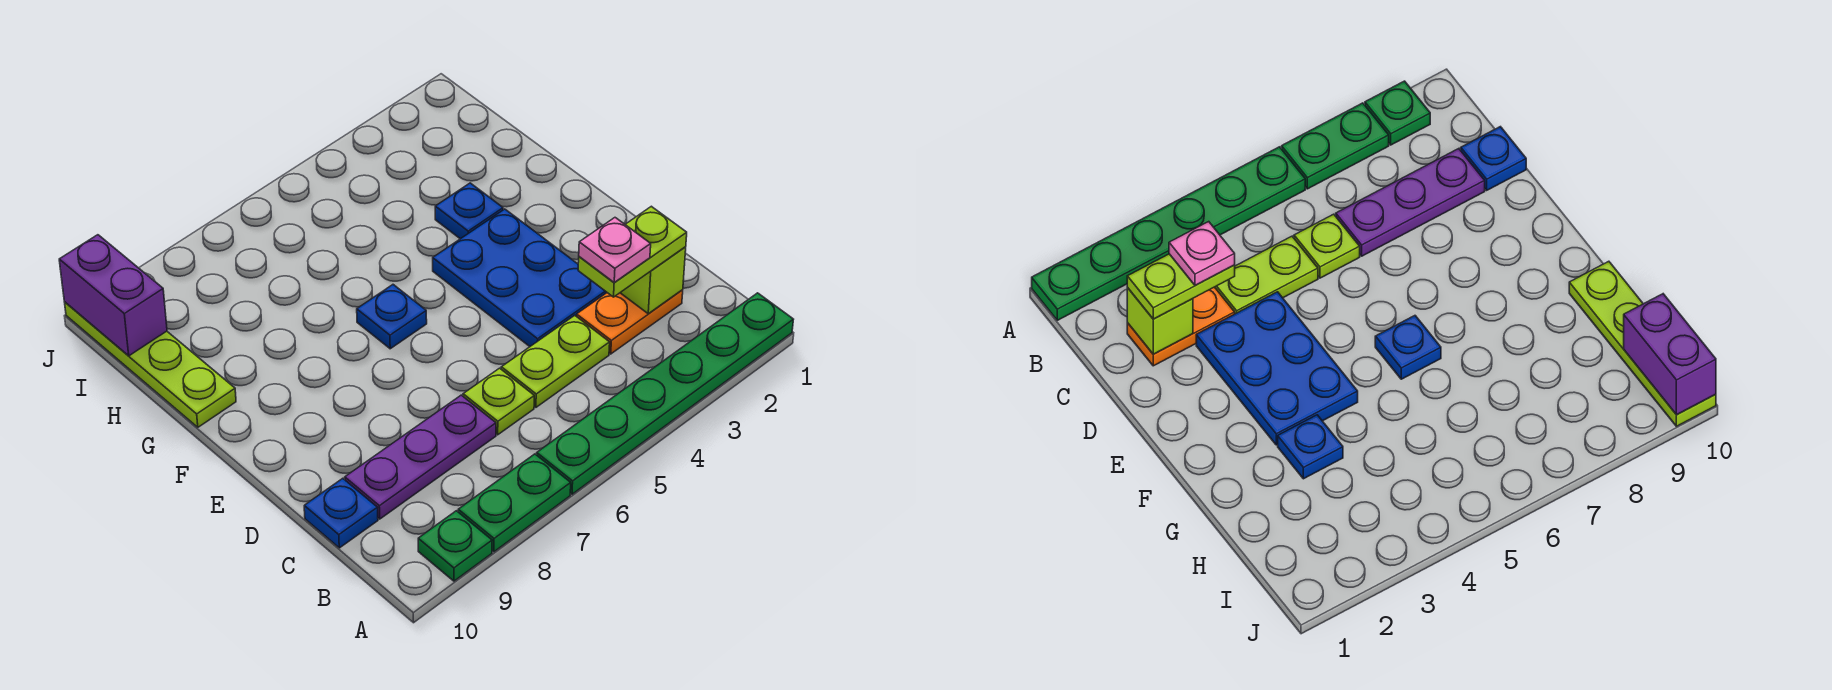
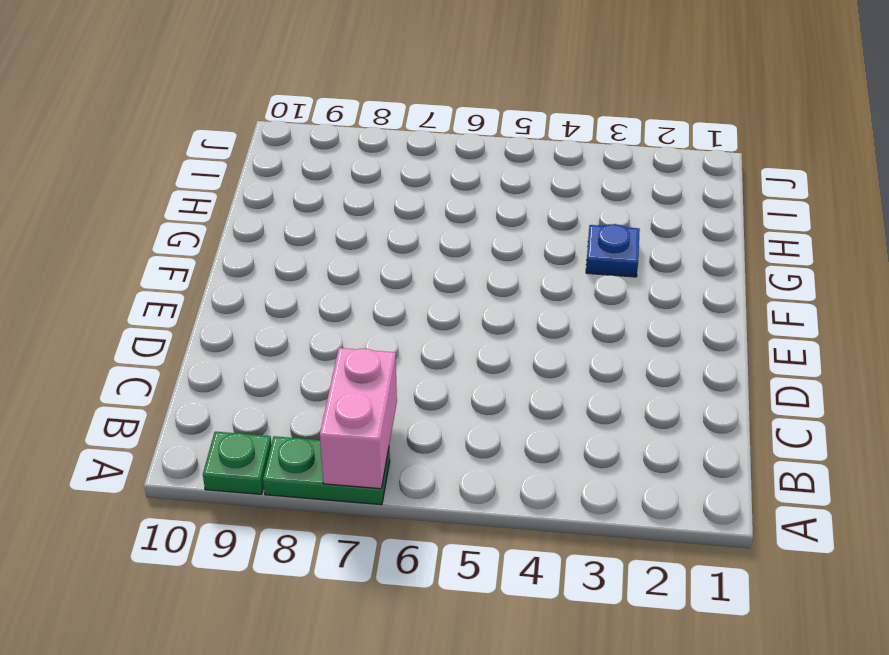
pink brick A7:B7 level 2 -> none
none -> green plate A1:A6 level 1
none -> orange plate C2:C3 level 1
none -> lime plate C4:C5 level 1

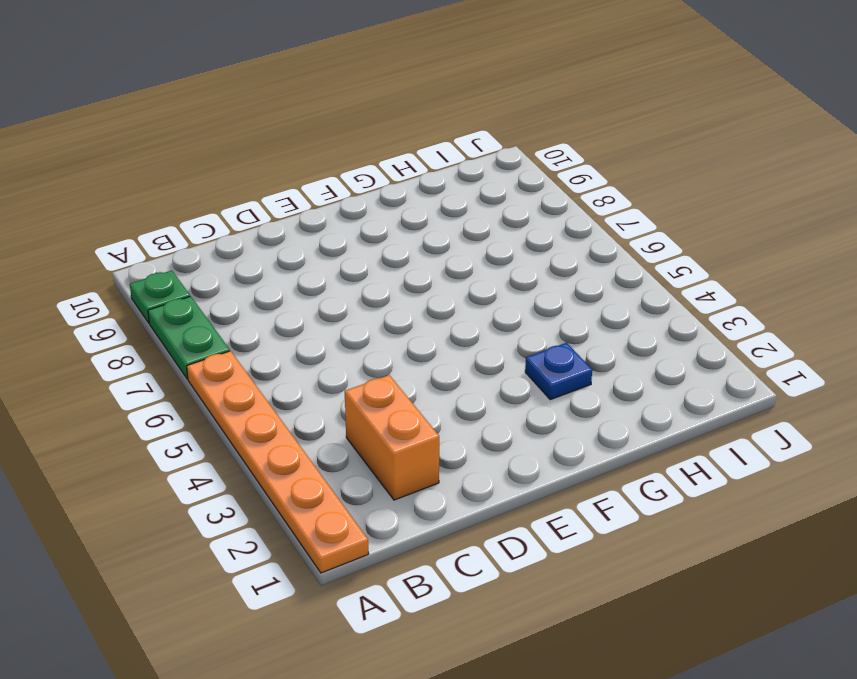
orange plate A1:A6 level 1 -> green plate A1:A6 level 1
orange brick C2:C3 level 1 -> orange plate C2:C3 level 1
none -> lime plate C4:C5 level 1
none -> lime plate C6 level 1
none -> purple plate C7:C9 level 1

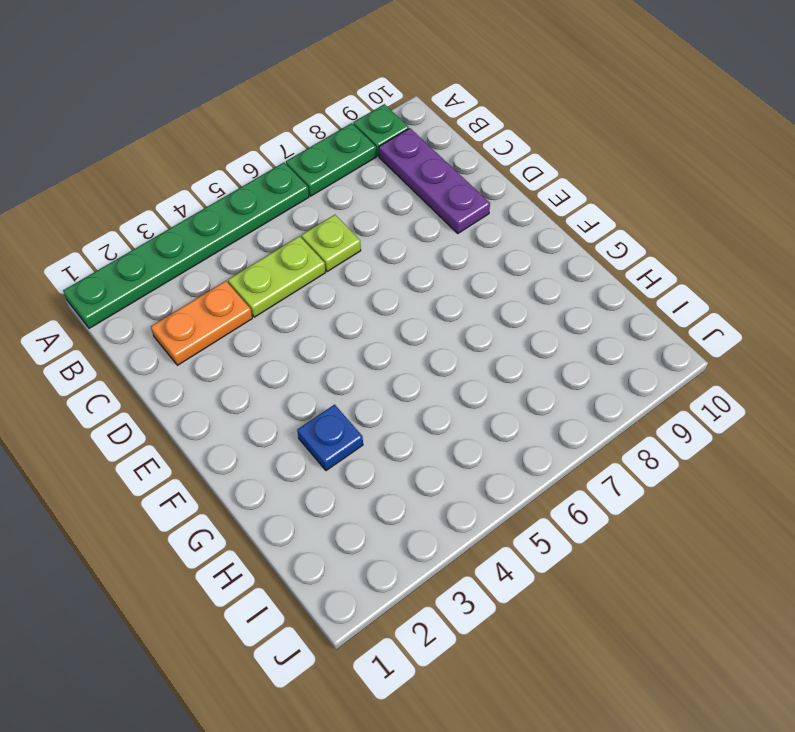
purple plate B9:D9 level 1 -> purple plate C7:C9 level 1
none -> blue plate C10 level 1
none -> blue plate D3:F4 level 1
none -> blue plate F6 level 1

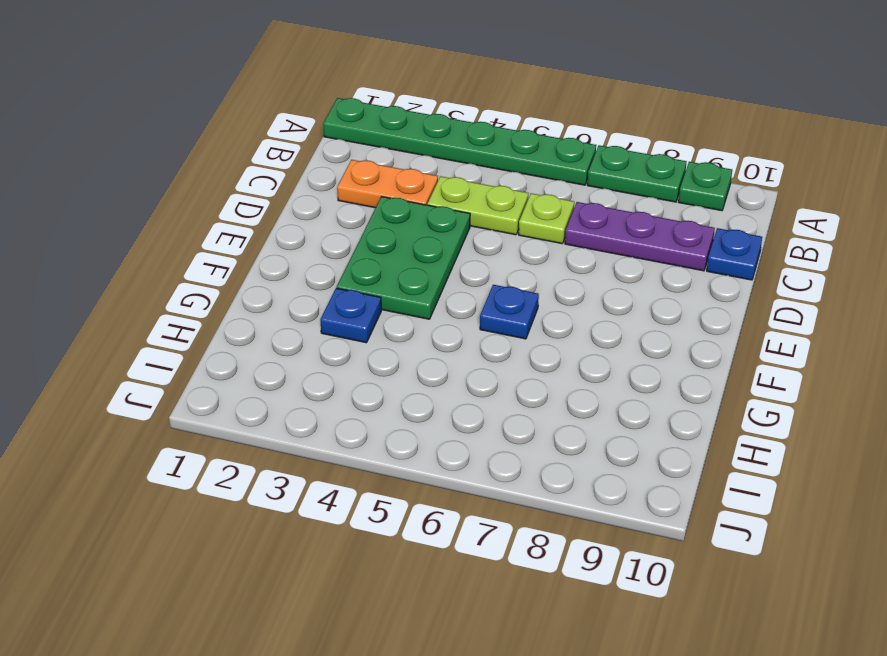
green plate D3:F4 level 1 -> blue plate D3:F4 level 1
none -> lime plate G10:J10 level 1
none -> lime brick C2 level 2
none -> purple brick I10:J10 level 2

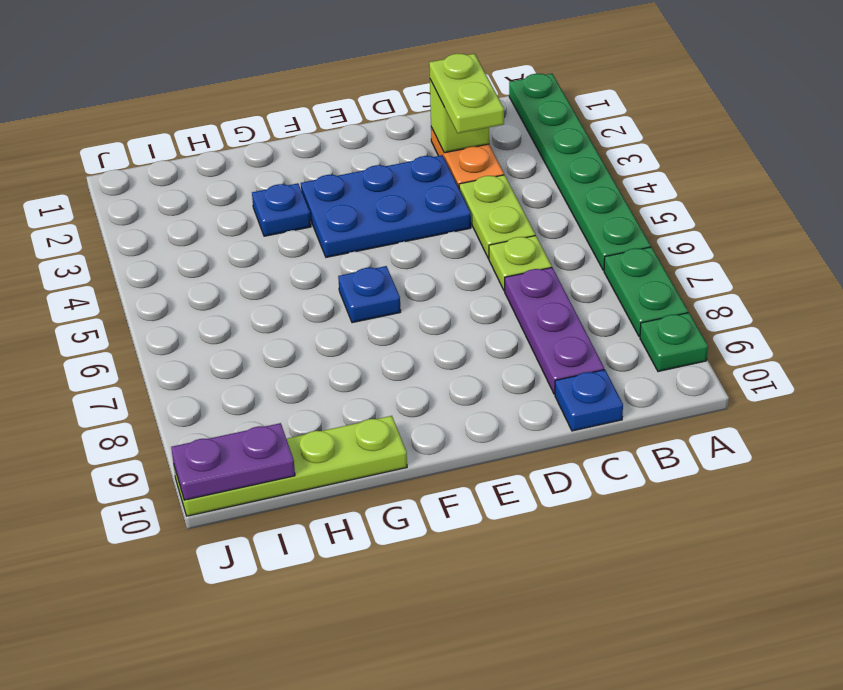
purple plate I10:J10 level 2 -> purple brick I10:J10 level 2
none -> pink plate C3 level 4

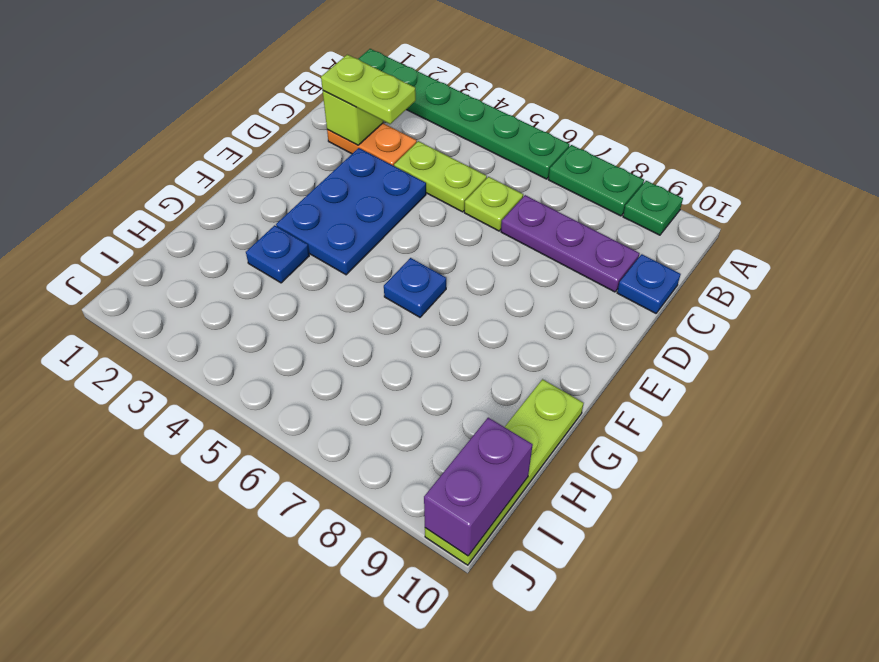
none -> pink plate C3 level 4

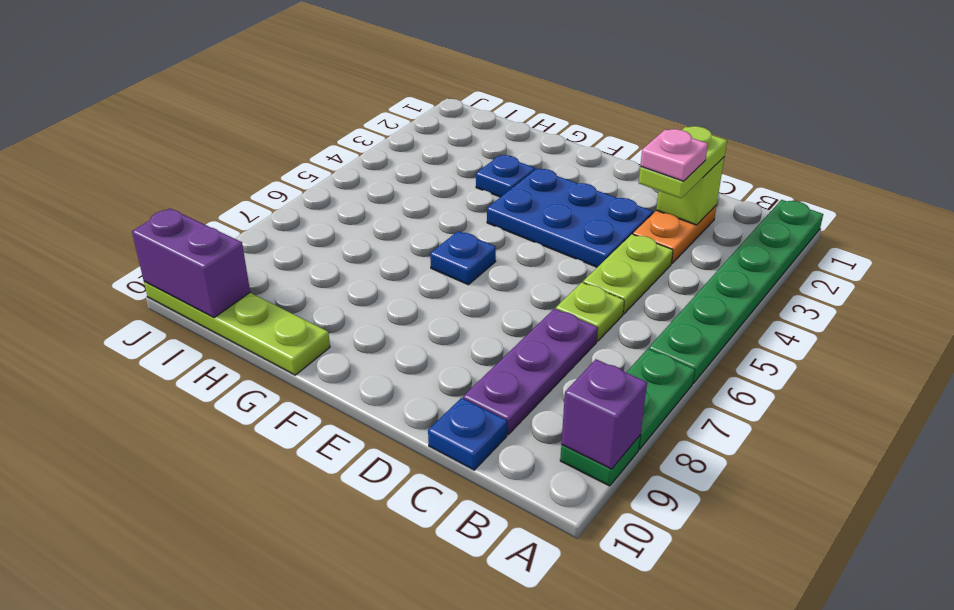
purple brick A9 level 2 -> none

